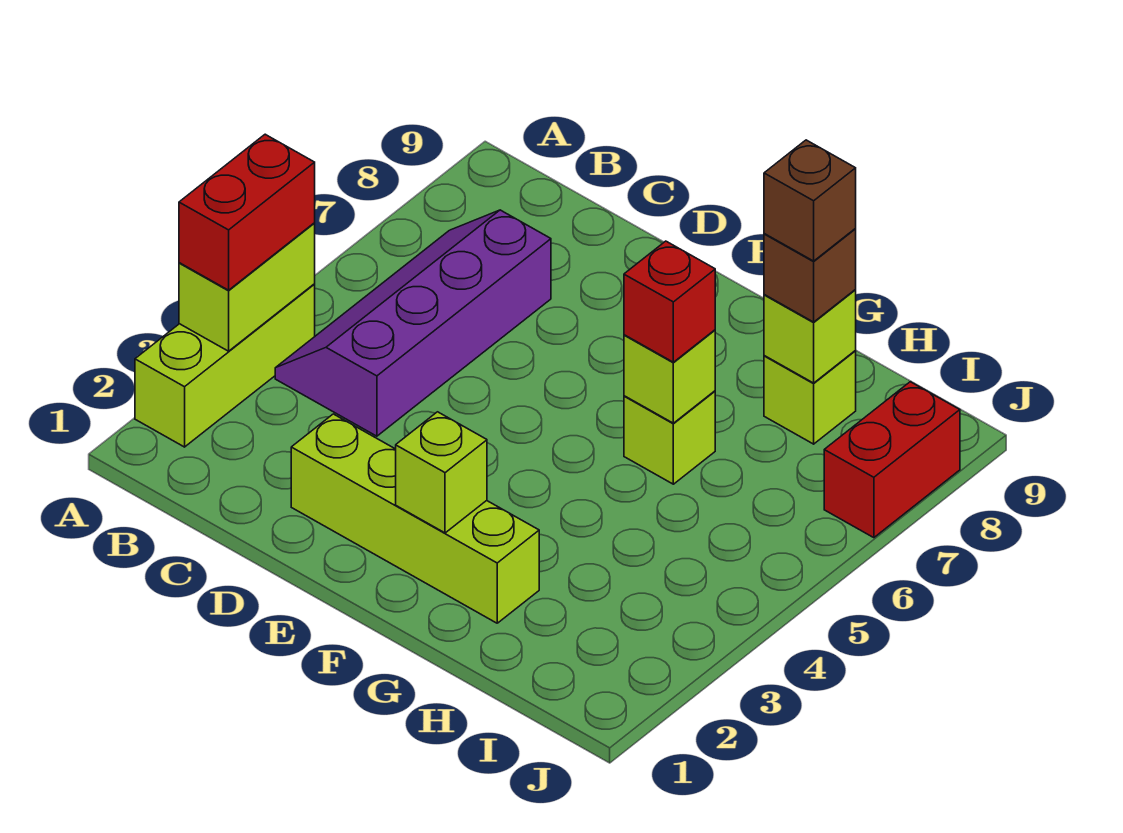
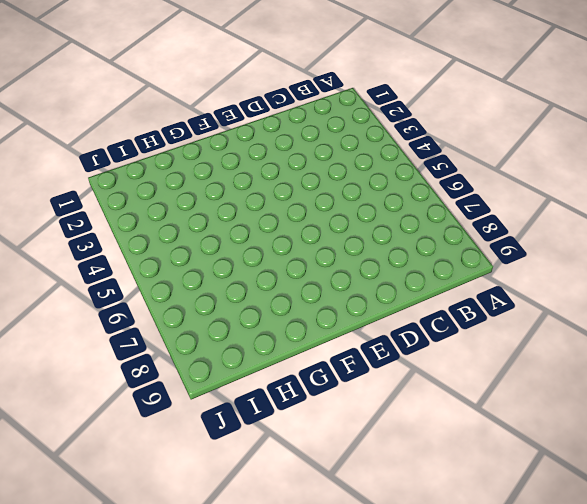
none -> lime brick A2:A4 level 1
none -> purple slope B4:C7 level 1 top C
none -> lime brick D2:G2 level 1

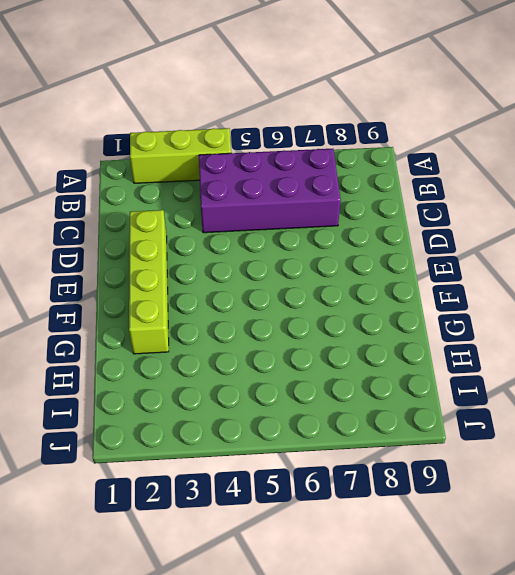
purple brick B4:C7 level 1 -> purple slope B4:C7 level 1 top C
none -> lime brick G6 level 1
none -> lime brick H8 level 1
none -> red brick J7:J8 level 1

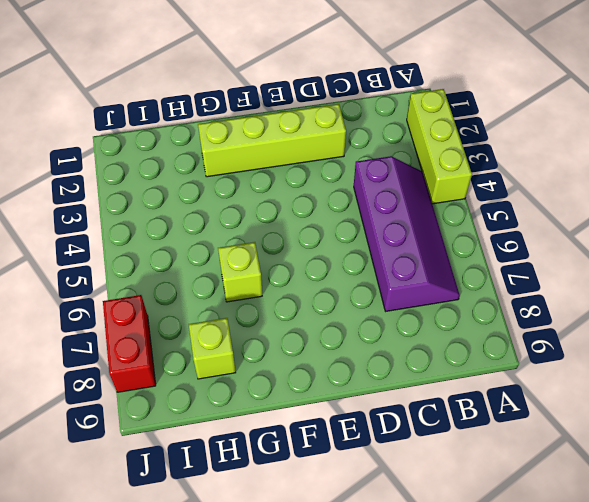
none -> lime brick A3:A4 level 2
none -> lime brick F2 level 2
none -> lime brick G6 level 2

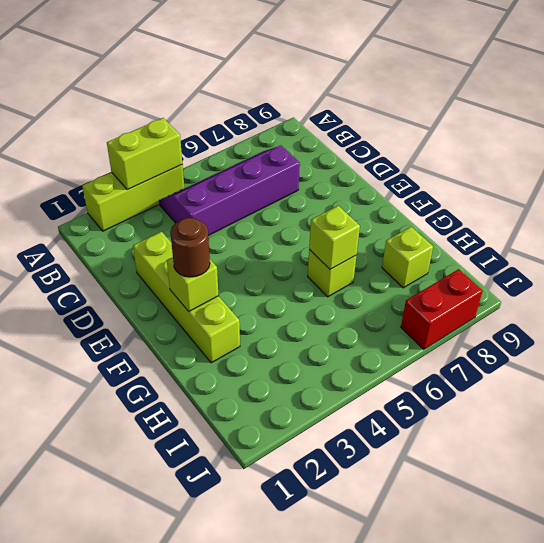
brown round brick F2 level 3 -> none
none -> lime brick H8 level 2
none -> red brick A3:A4 level 3
none -> red brick G6 level 3

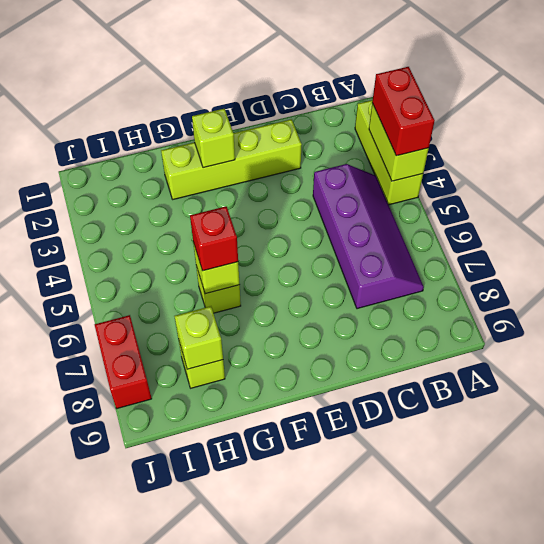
none -> brown brick H8 level 3
none -> brown brick H8 level 4

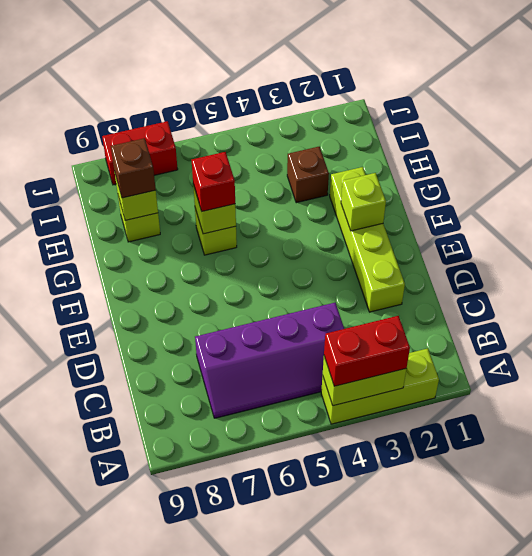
brown brick H3 level 1 -> brown brick H8 level 4

